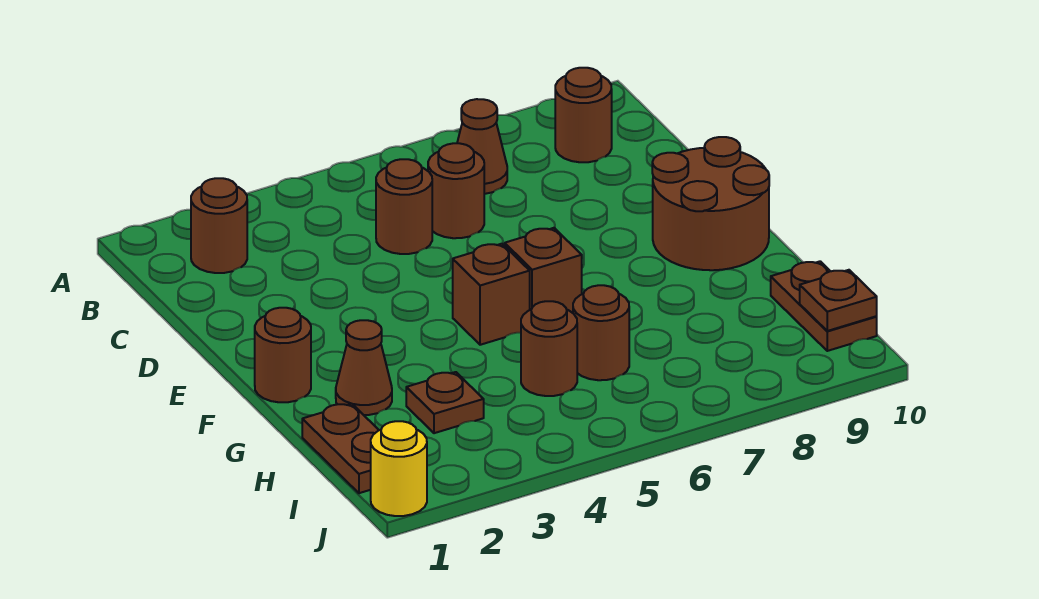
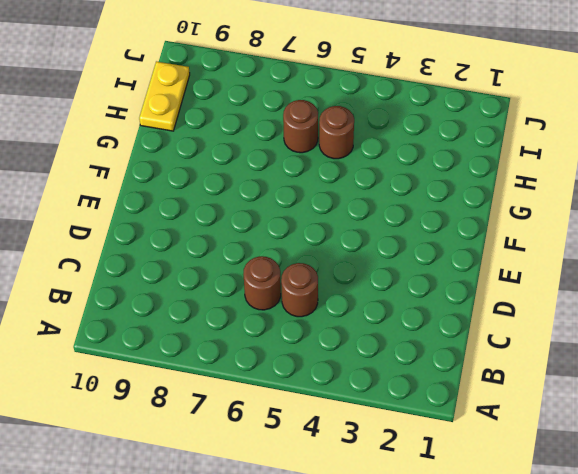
yellow plate H10:I10 level 1 -> brown plate H10:I10 level 1
none -> brown round brick B2 level 1
none -> brown cone B7 level 1
none -> brown round brick B9 level 1

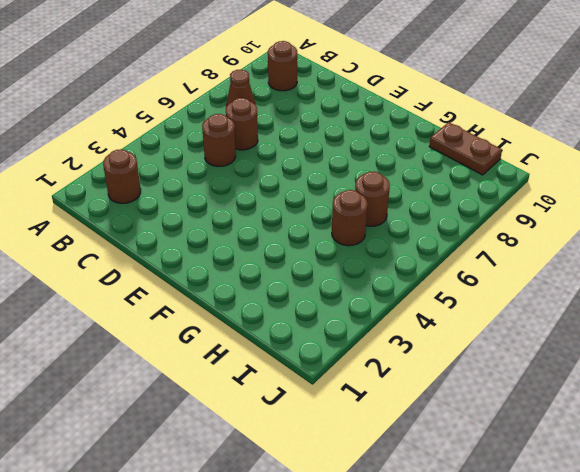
none -> brown round brick E9:F10 level 1
none -> brown round brick F1 level 1
none -> brown brick F5 level 1

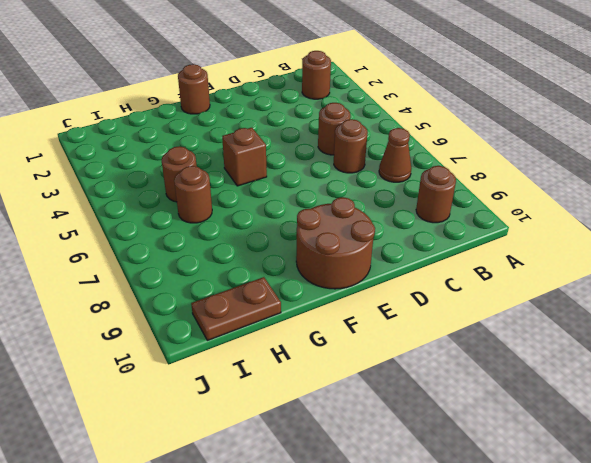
none -> brown brick F6 level 1
none -> brown cone G2 level 1
none -> brown plate H1:I1 level 1

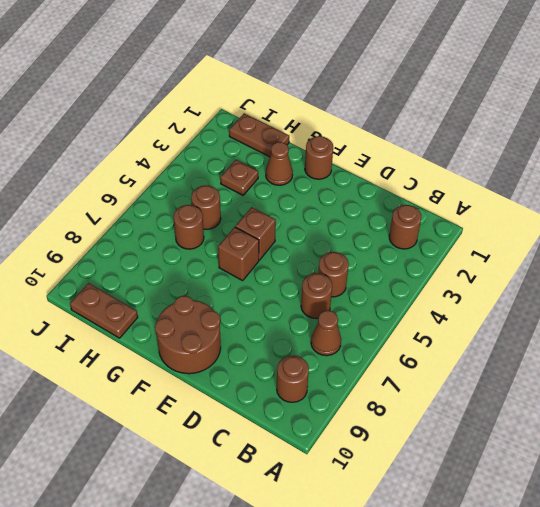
none -> yellow round brick J1 level 1
none -> brown plate I10 level 2

